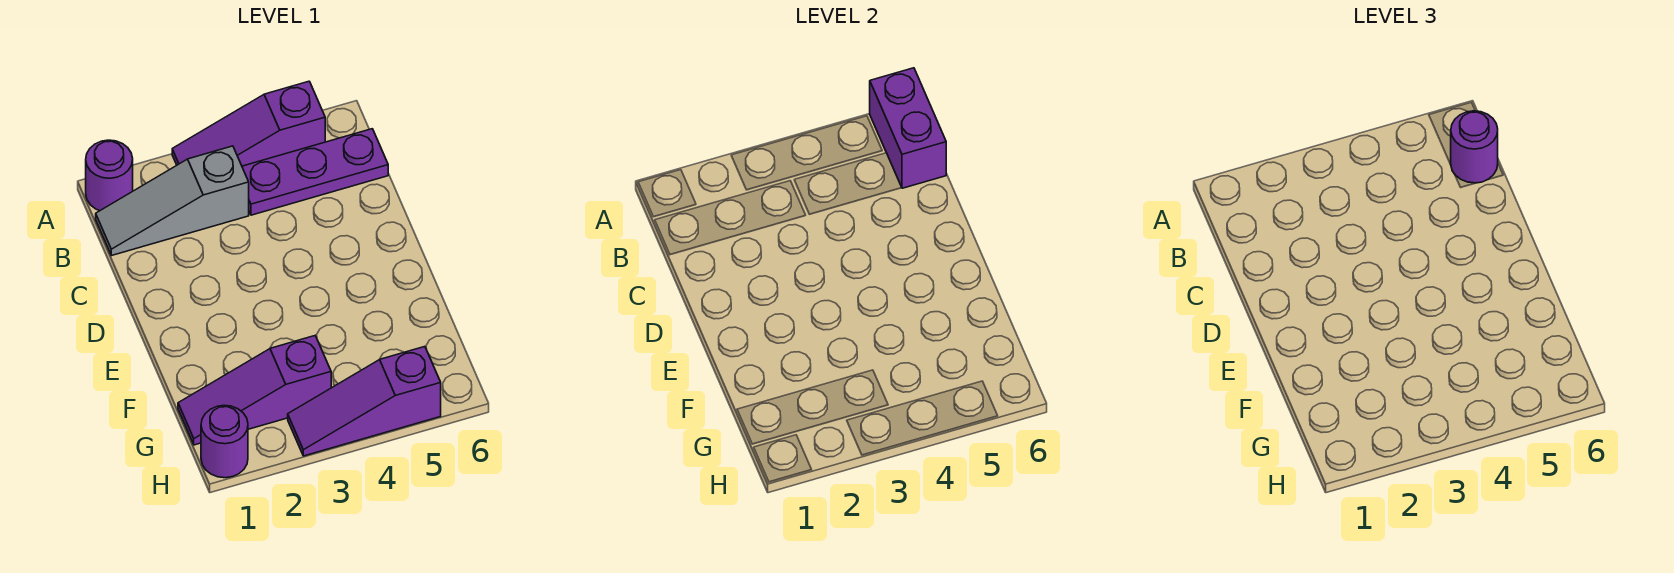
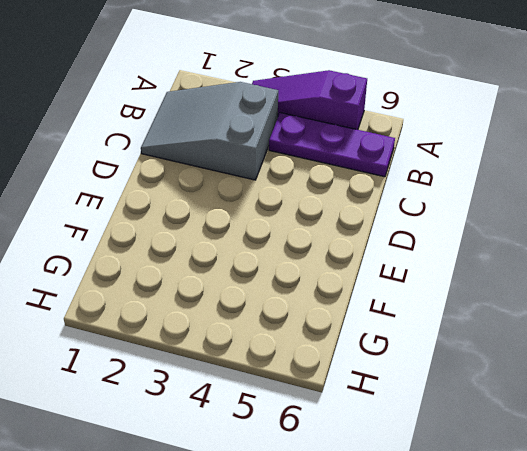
grey slope B1:C3 level 1 top 3 -> grey slope B1:B3 level 1 top 3
none -> purple round brick A1 level 1
none -> purple slope G1:G3 level 1 top 3

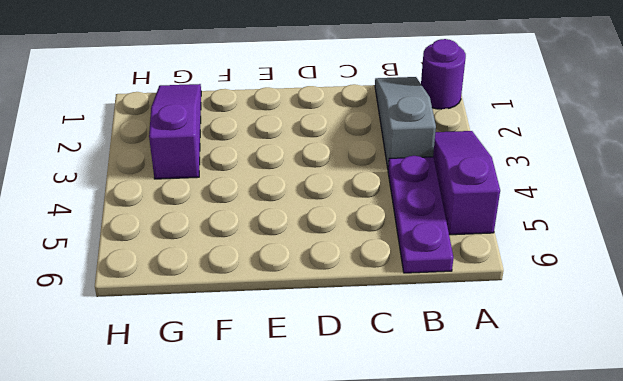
none -> purple round brick H1 level 1
none -> purple slope H3:H5 level 1 top 5

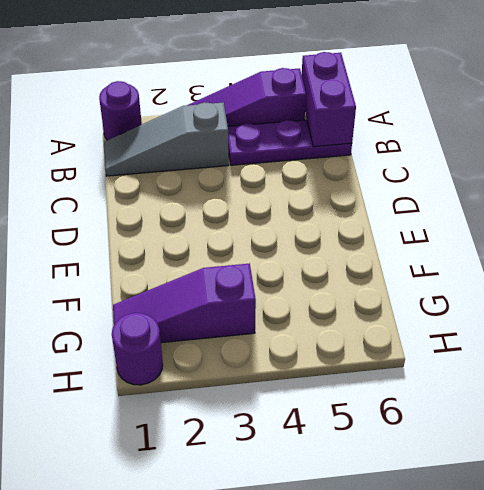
none -> purple slope H3:H5 level 1 top 5
none -> purple round brick B6 level 3

